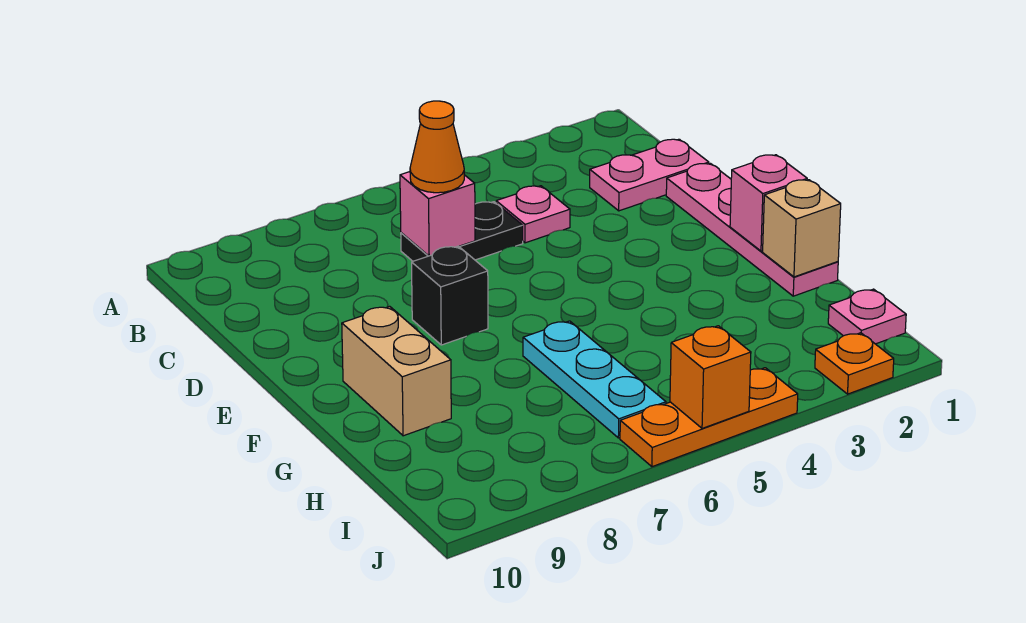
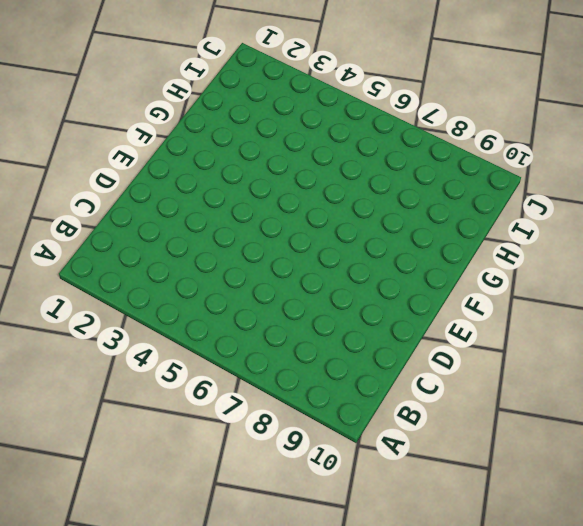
none -> pink plate C1:C2 level 1
none -> pink plate C4 level 1
none -> black plate C5:C6 level 1

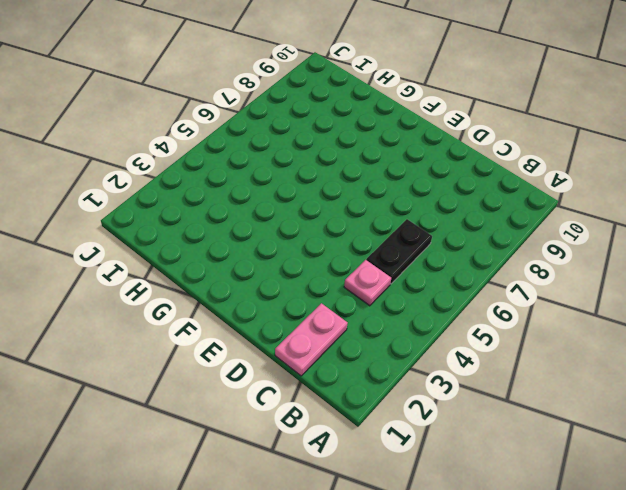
none -> pink plate D1:G1 level 1
none -> black brick E7 level 1
none -> tan brick F9:G9 level 1

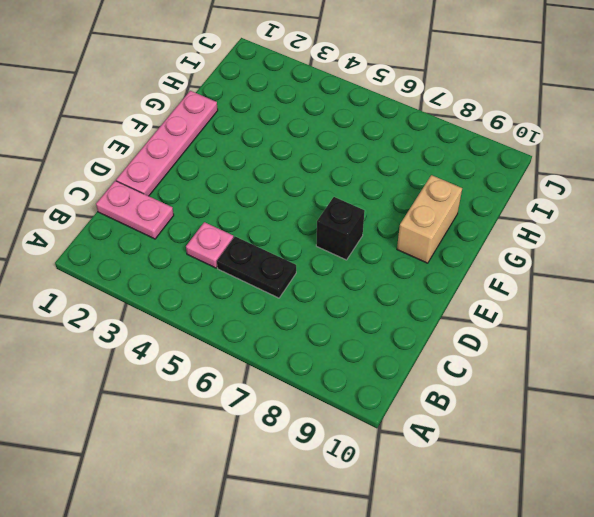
none -> cyan plate G6:I6 level 1
none -> pink plate I1 level 1
none -> orange plate J2 level 1

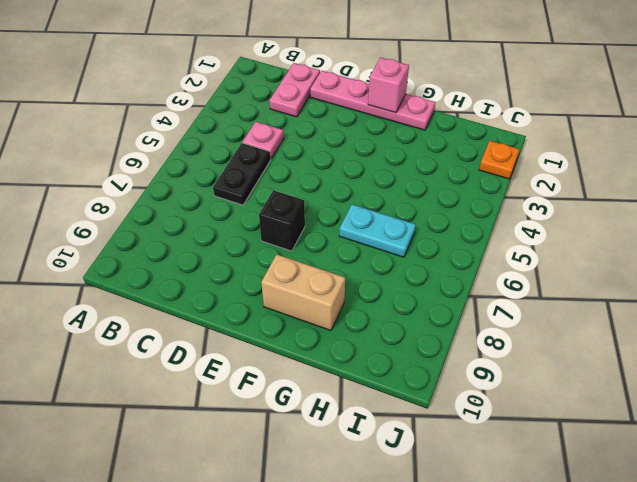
cyan plate G6:H6 level 1 -> cyan plate G6:I6 level 1
none -> pink plate I1 level 1
none -> orange plate J4:J6 level 1
none -> pink brick C6 level 2

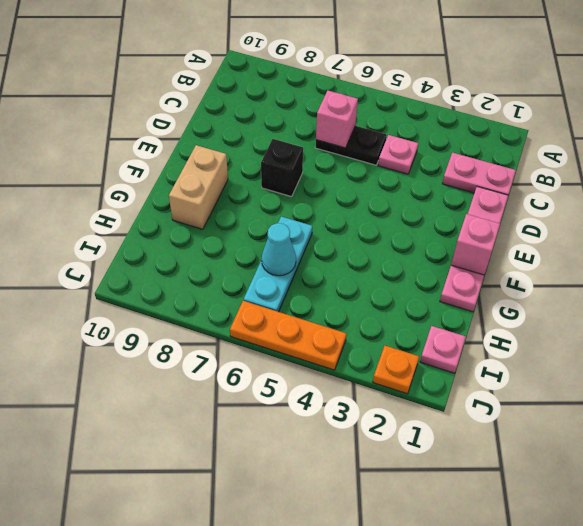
cyan cone H6 level 2 -> none
none -> tan brick G1 level 2
none -> orange brick J5 level 2
none -> orange cone C6 level 3

